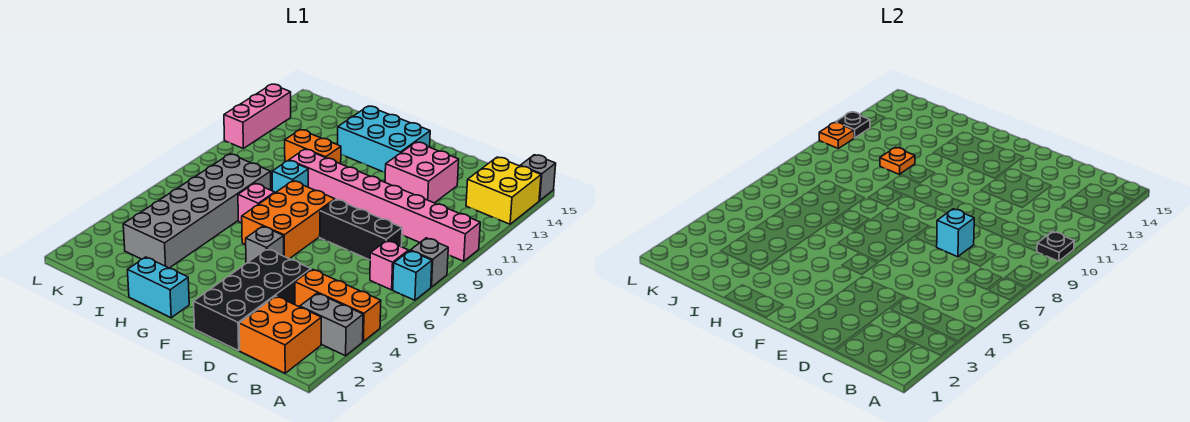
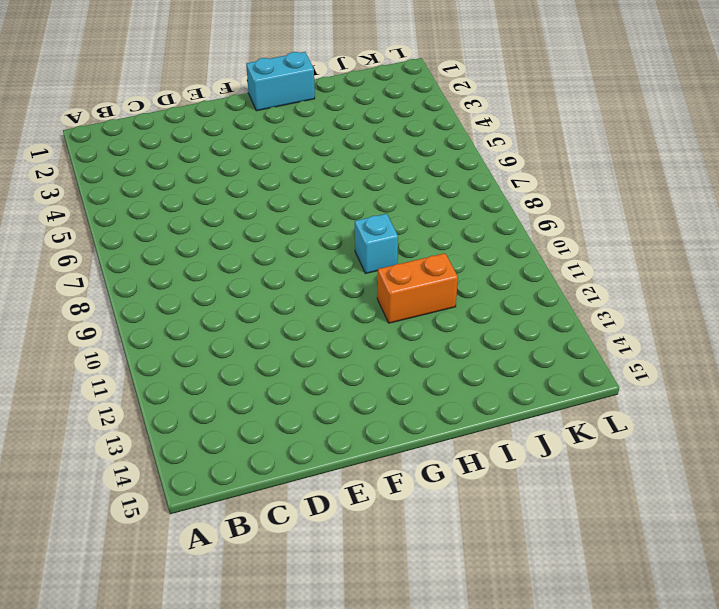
none -> grey brick A3:B3 level 1
none -> orange brick A4:C4 level 1
none -> cyan brick A7 level 1

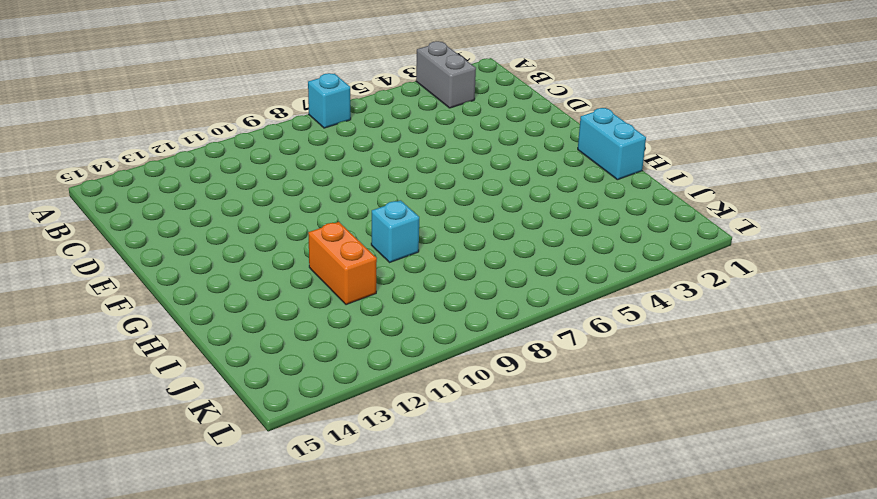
none -> orange brick A4:C4 level 1
none -> grey brick A8 level 1
none -> pink brick A10:H10 level 1

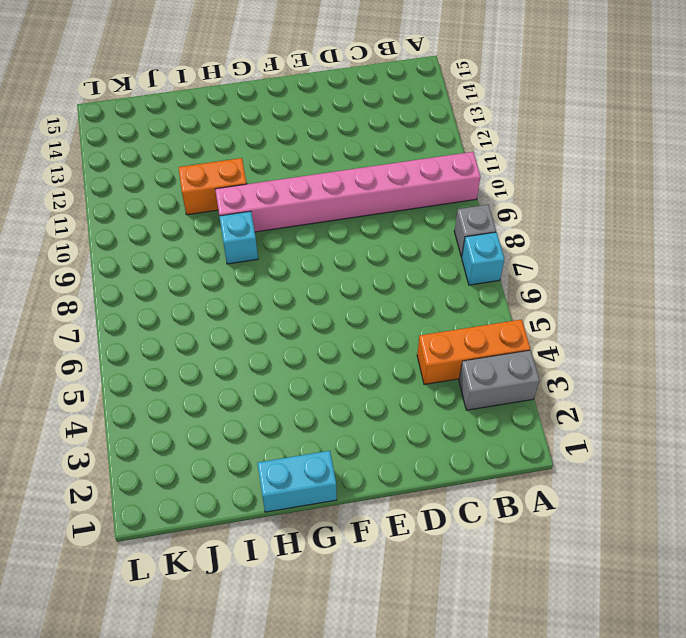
none -> yellow brick A13:B14 level 1
none -> grey brick A15 level 1
none -> orange brick B1:C2 level 1

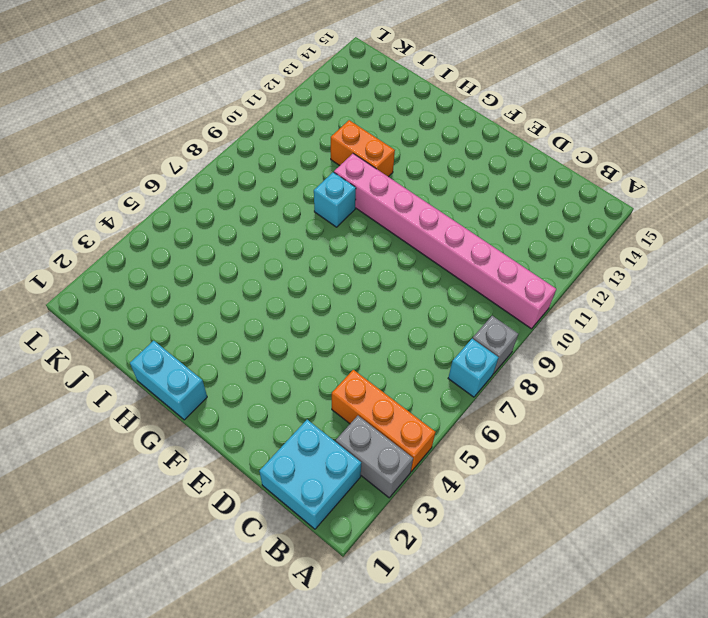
cyan brick B1:C2 level 1 -> orange brick B1:C2 level 1
none -> yellow brick A13:B14 level 1
none -> grey brick A15 level 1
none -> pink brick B7 level 1

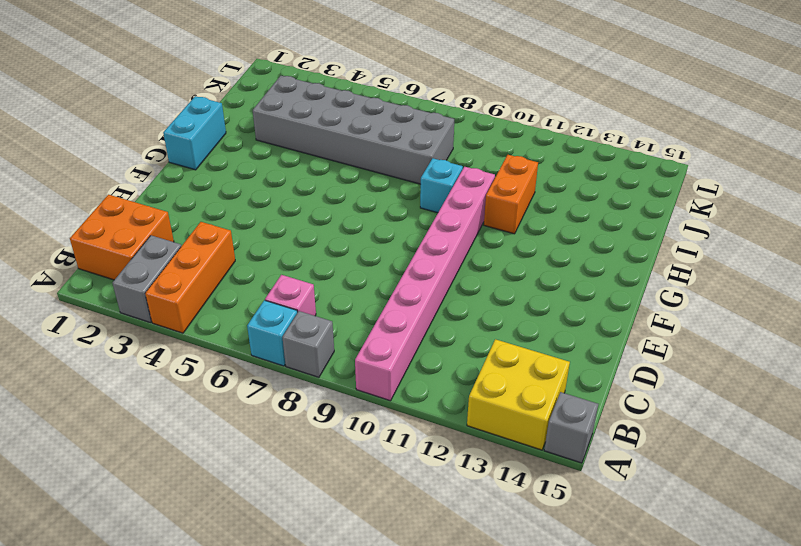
none -> black brick C8:E8 level 1
none -> black brick D1:E4 level 1
none -> pink brick D12:E13 level 1

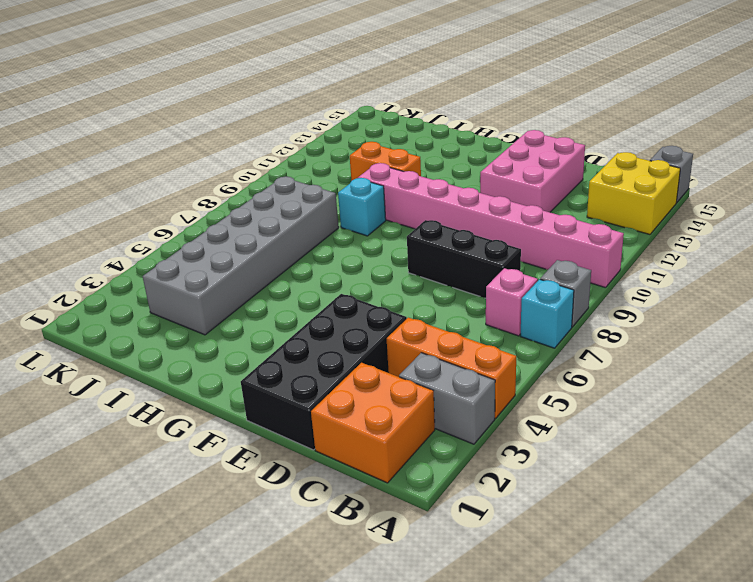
pink brick D12:E14 level 1 -> pink brick D12:E13 level 1
none -> grey brick F5 level 1
none -> orange brick F6:G8 level 1
none -> cyan brick F13:H14 level 1

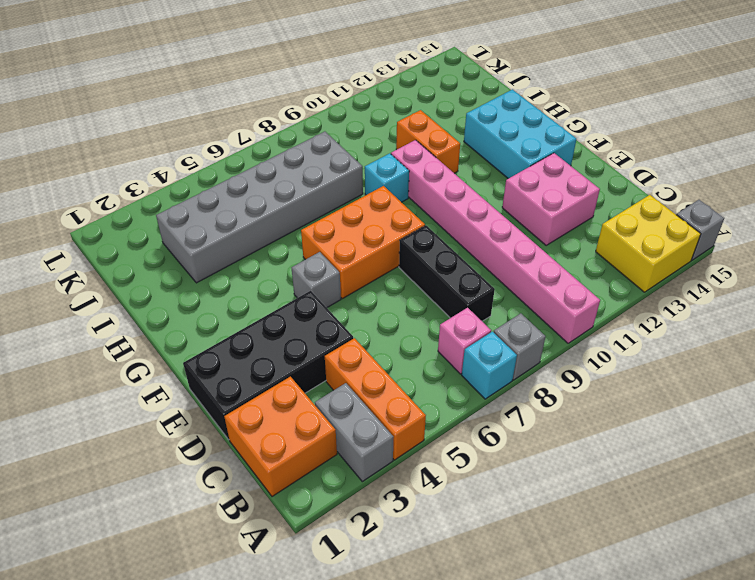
none -> cyan brick G1:H1 level 1
none -> pink brick H7 level 1
none -> pink brick L11:L13 level 1

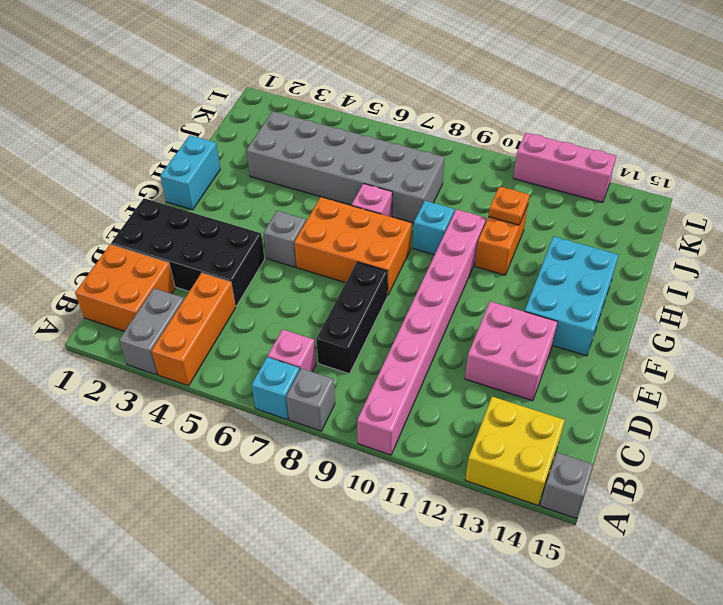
none -> black plate A10 level 2
none -> cyan brick D8 level 2
none -> orange plate L11 level 2

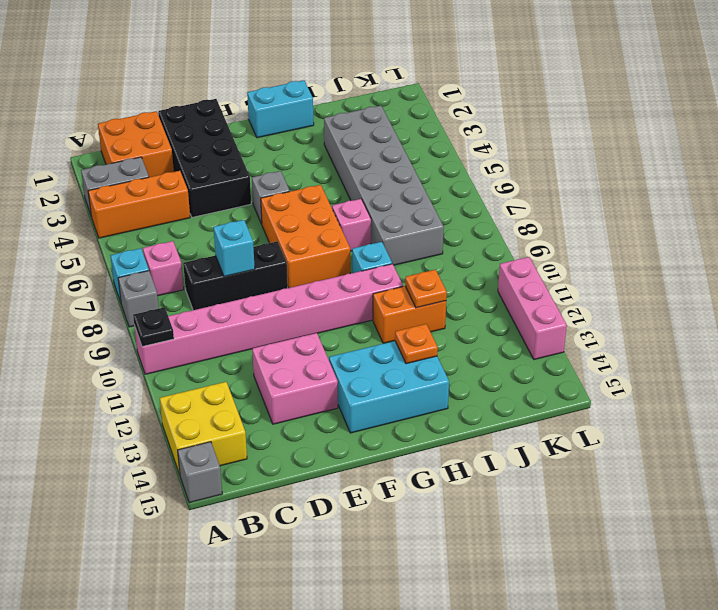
orange plate H13 level 2 -> orange plate L11 level 2
none -> black plate L12 level 2

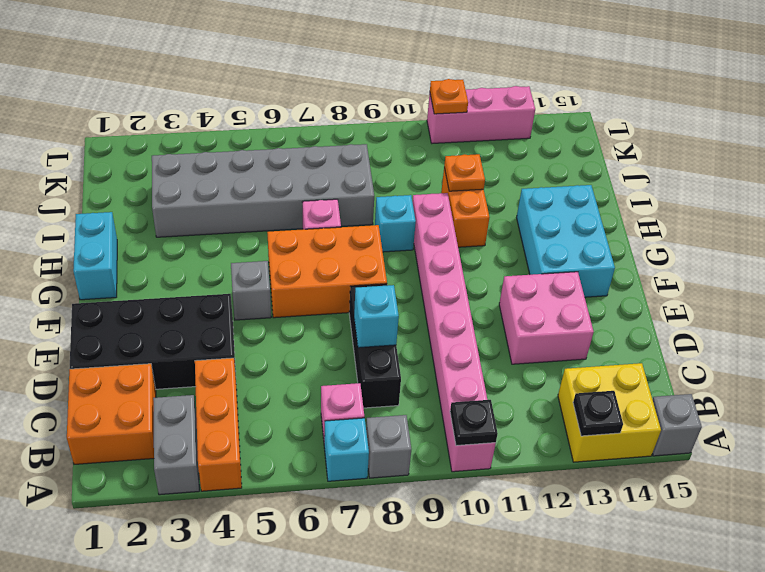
black plate A13 level 2 -> black plate L12 level 2

